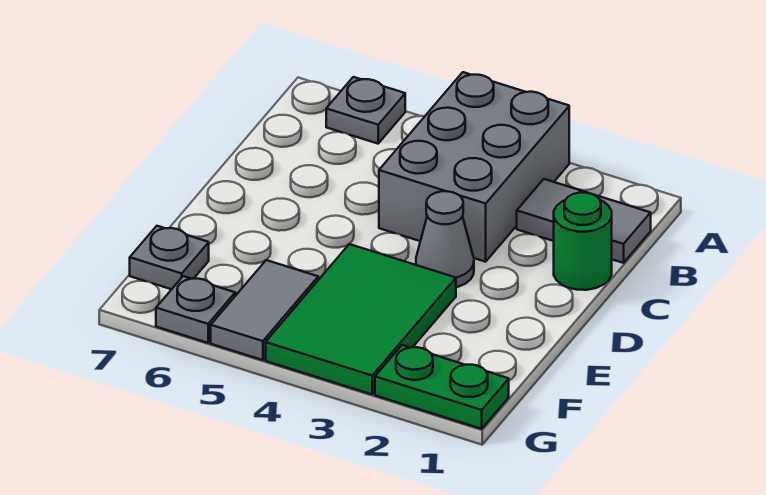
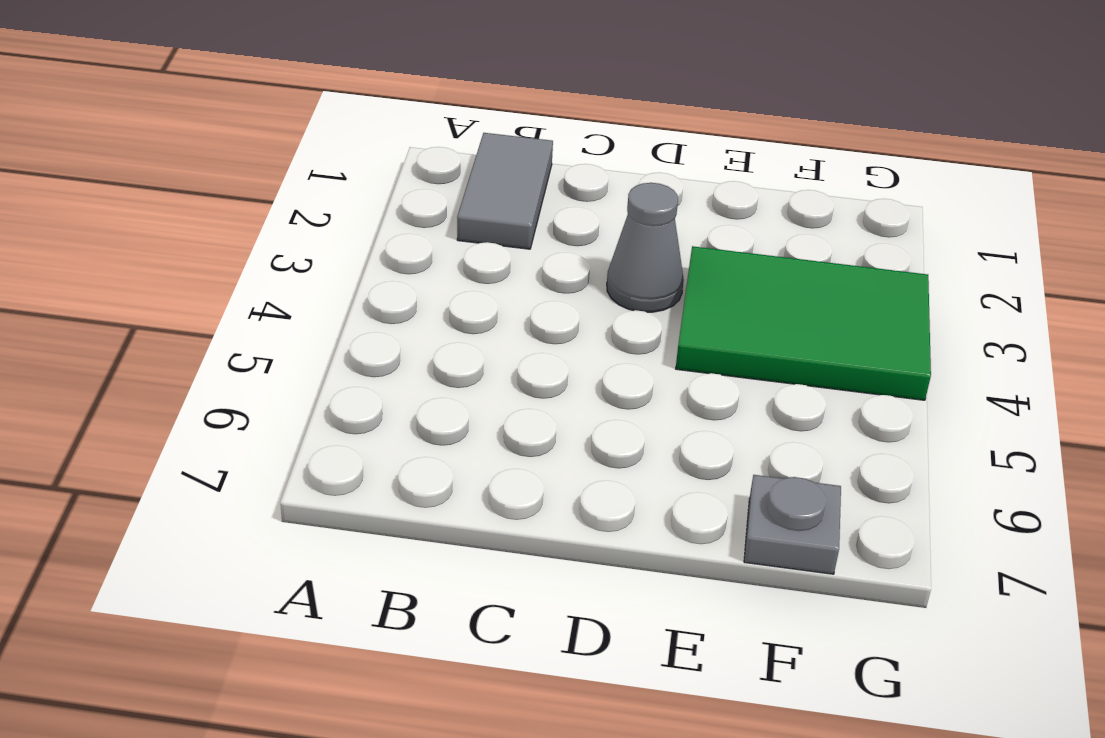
none -> grey brick A3:C4 level 1
none -> grey plate A6 level 1

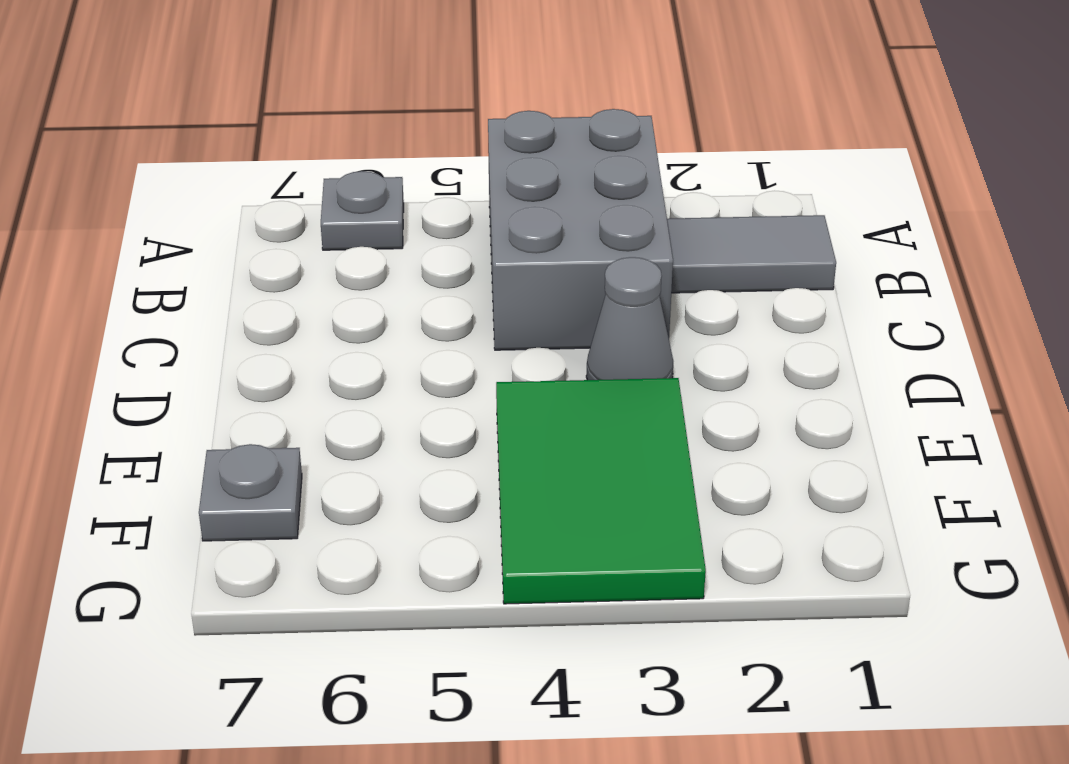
none -> green round brick C1 level 1
none -> grey tile F5:G5 level 1

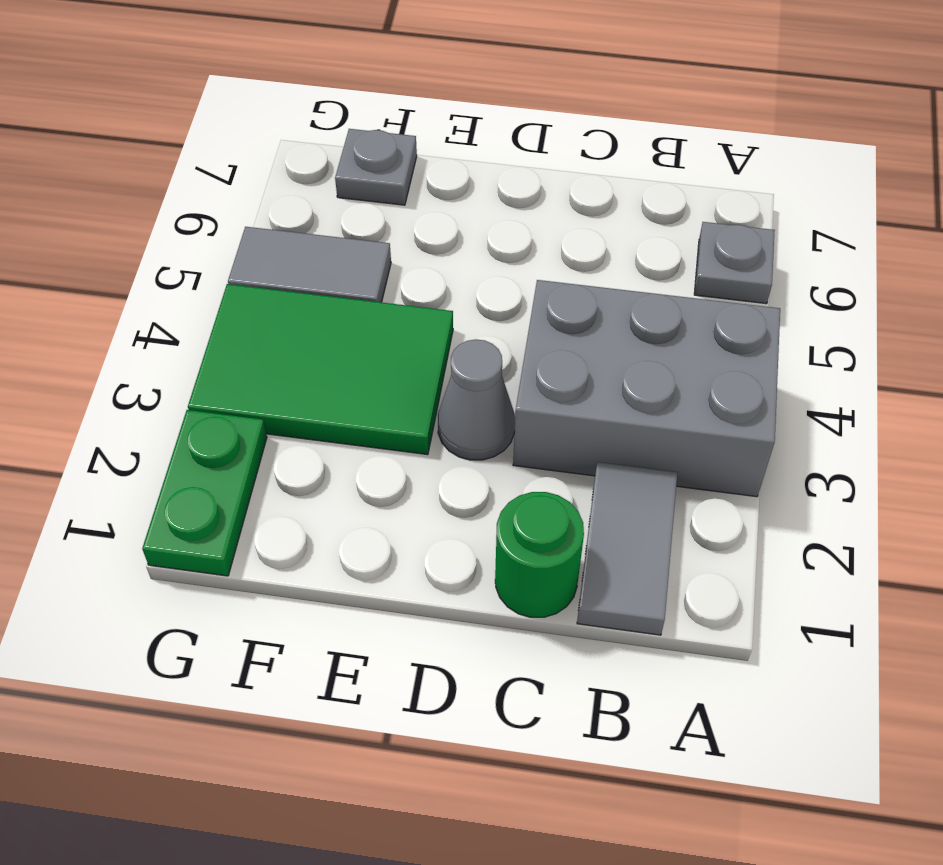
none -> grey plate G6 level 1

